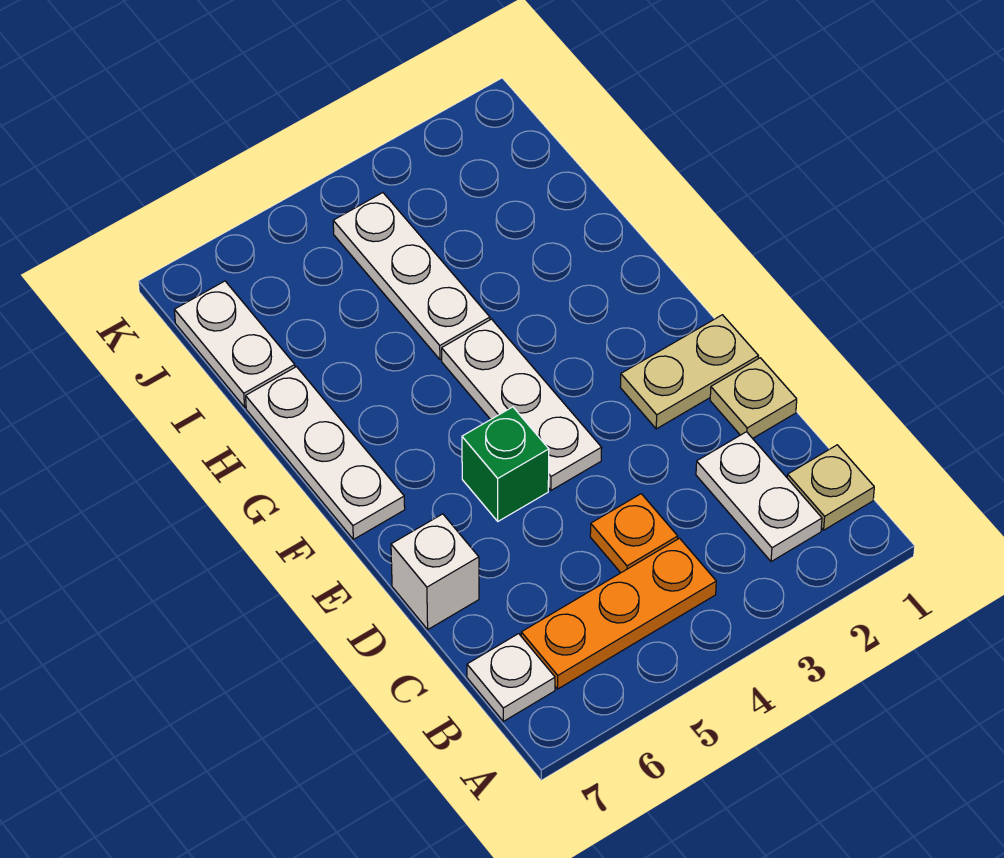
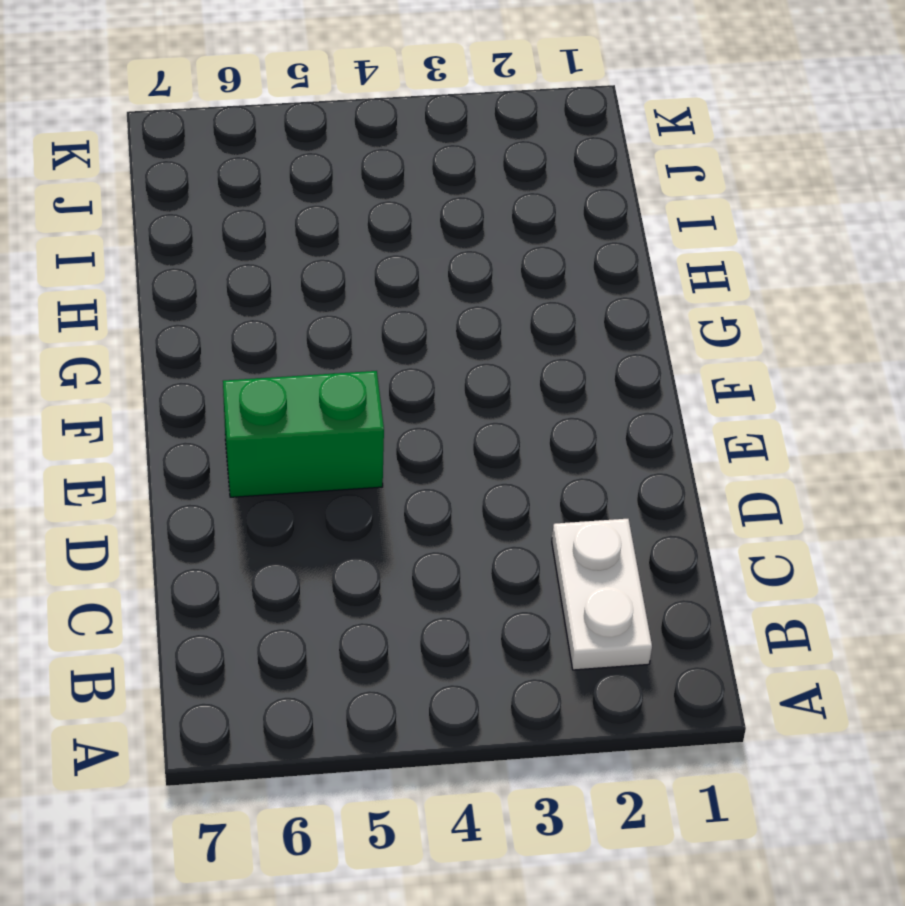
green brick E5:E6 level 1 -> green brick E5 level 1
none -> tan plate B1 level 1
none -> orange plate B4:B6 level 1
none -> white plate B7 level 1

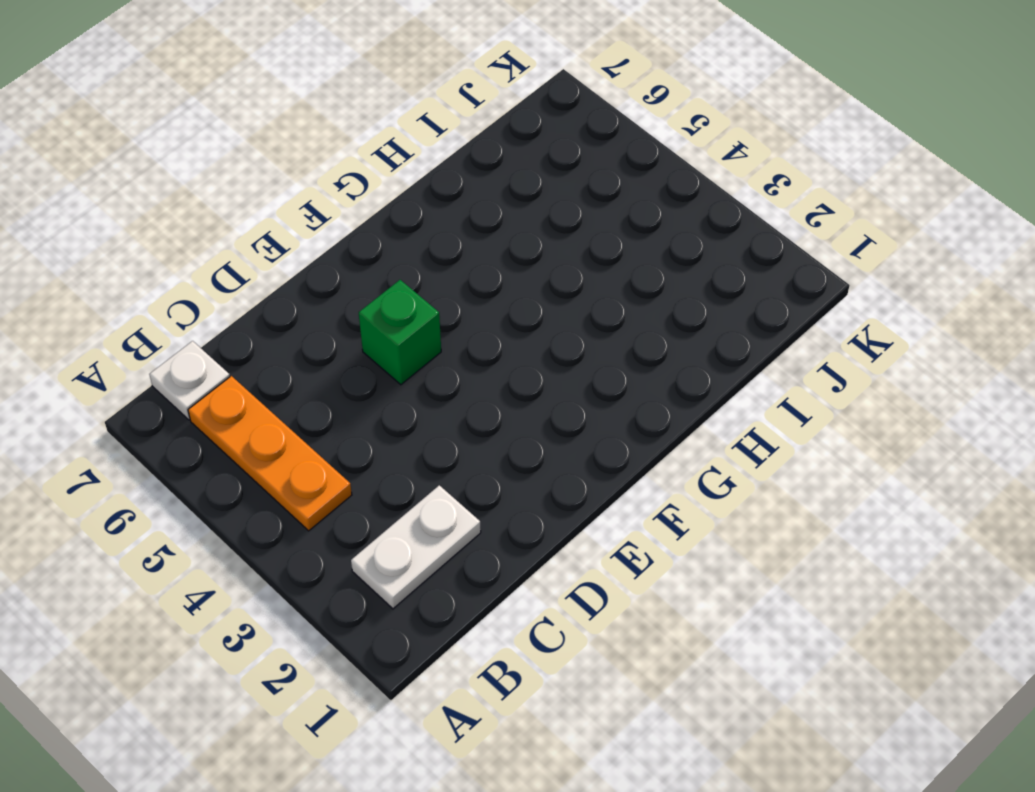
none -> tan plate B1 level 1
none -> orange plate C4 level 1
none -> tan plate D1 level 1

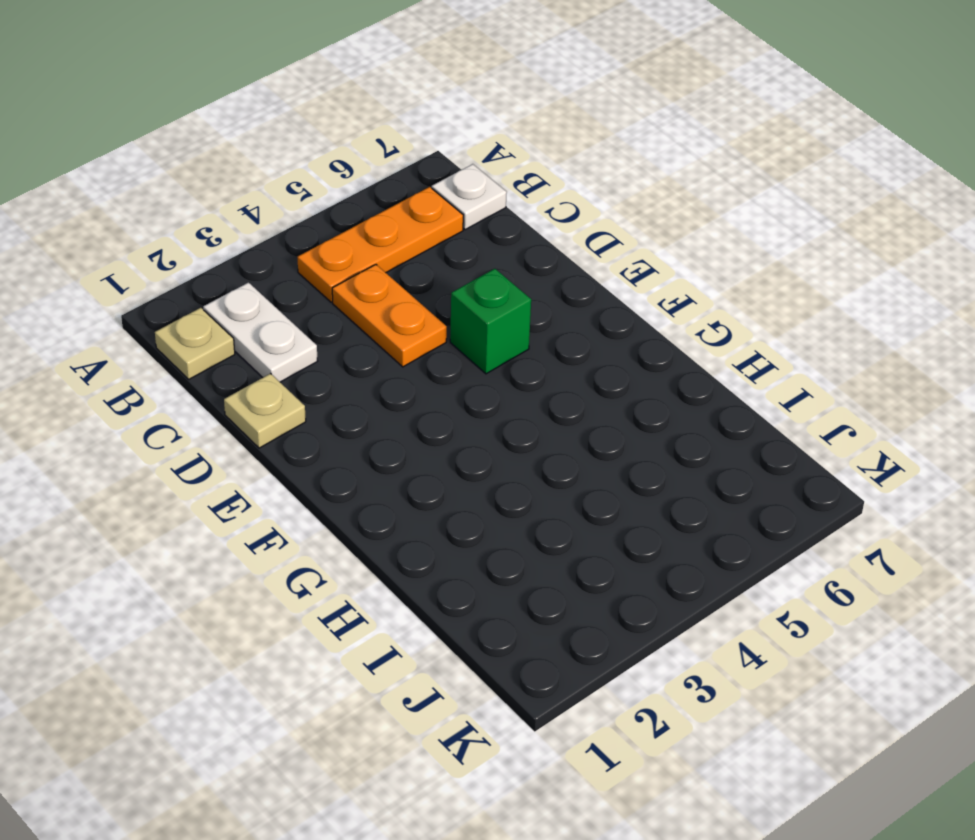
orange plate C4:D4 level 1 -> orange plate C4 level 1
none -> white brick D7 level 1
none -> tan plate E1:E2 level 1
none -> white plate E4:G4 level 1

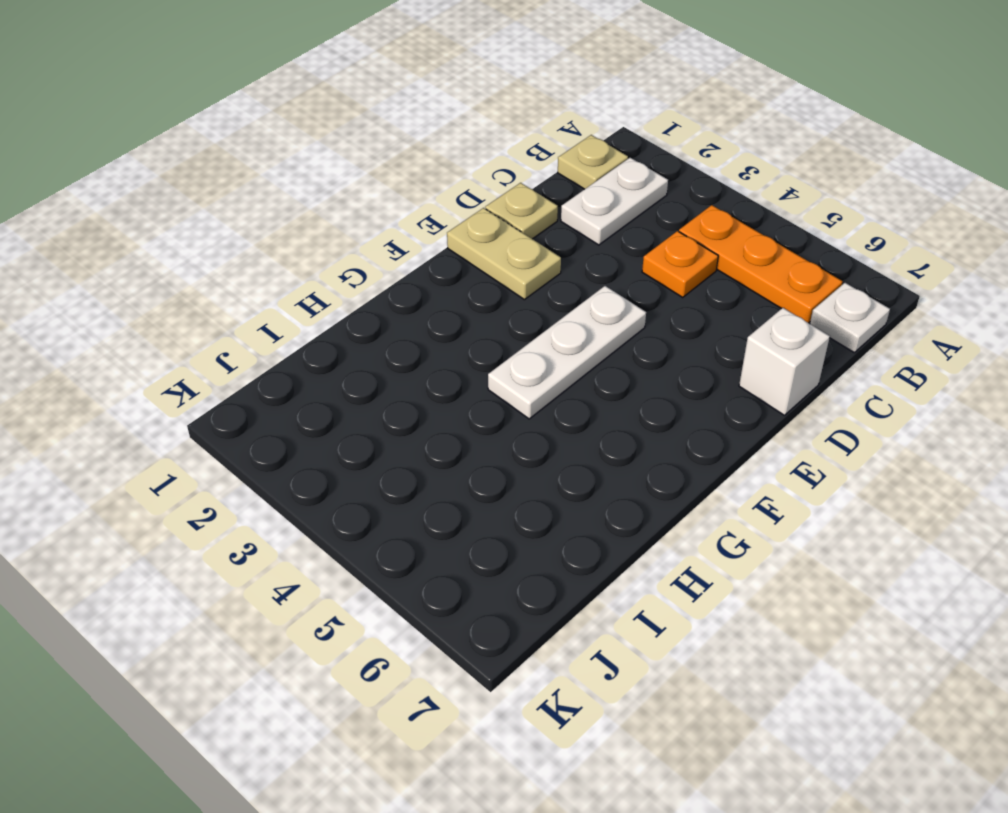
none -> green brick E5 level 1
none -> white plate F7:H7 level 1
none -> white plate H4:J4 level 1

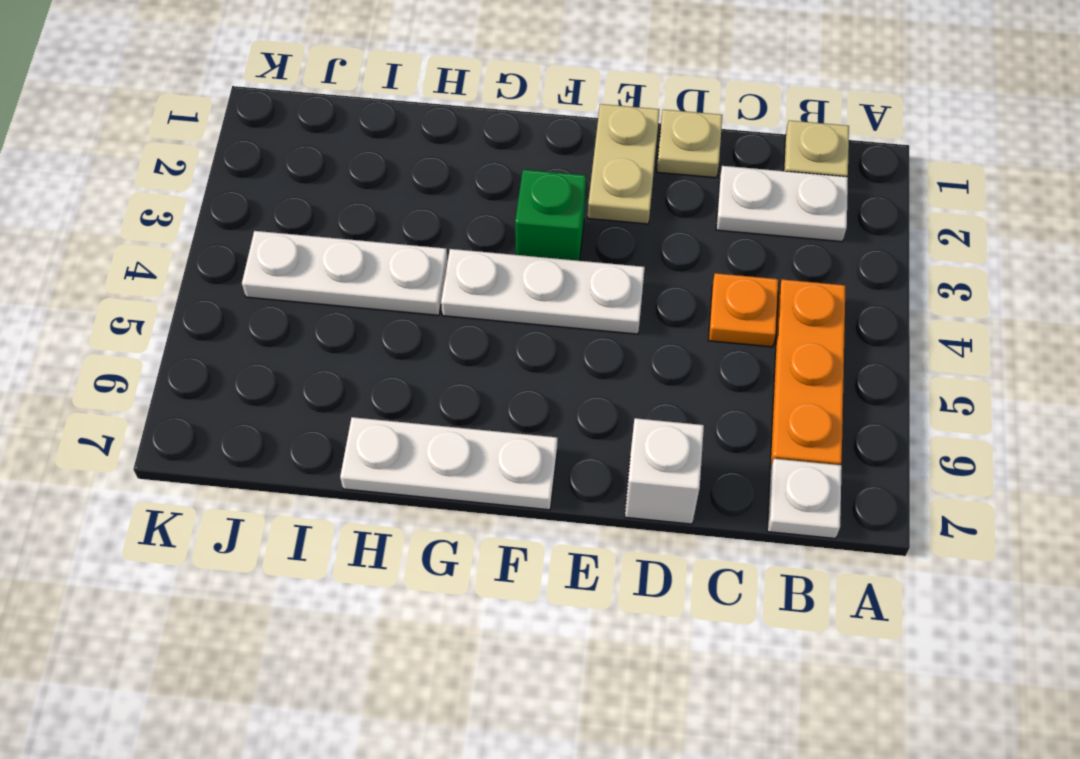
green brick F3 level 1 -> green brick E5 level 1
none -> white plate I7:J7 level 1

